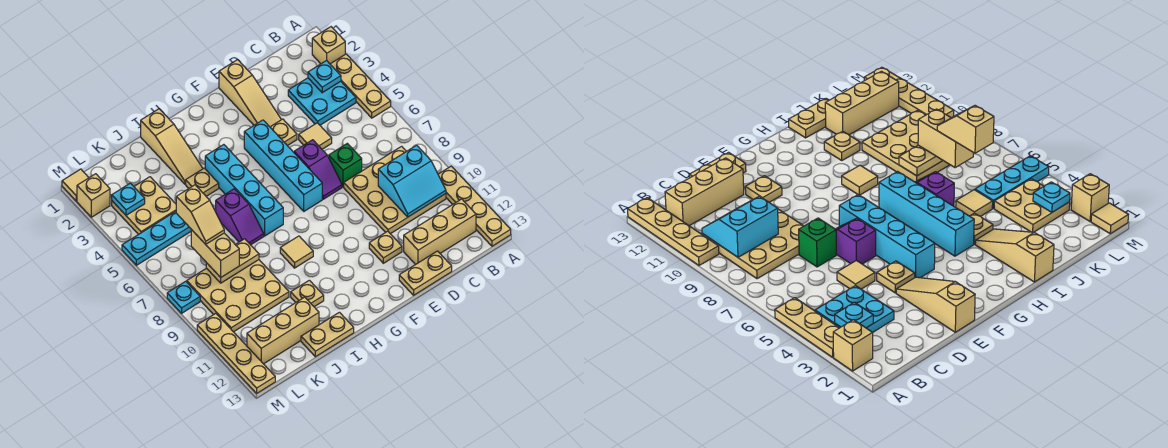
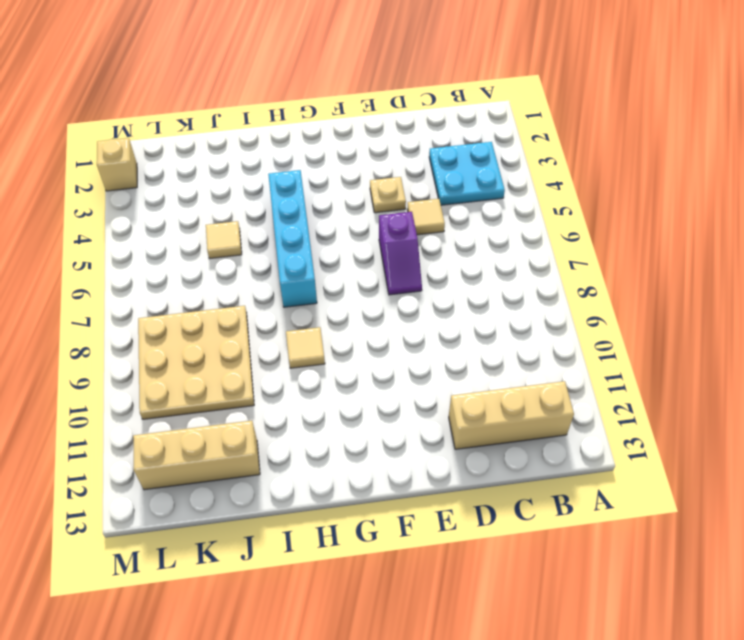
none -> tan brick A2 level 1
none -> tan plate A3:A5 level 1
none -> tan plate A10:A13 level 1
none -> tan plate B8:D10 level 1

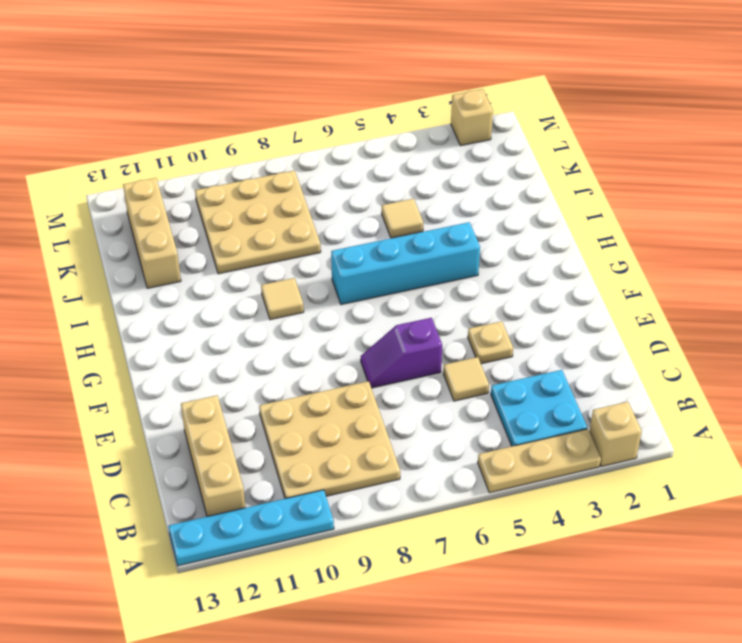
cyan plate A10:A13 level 1 -> tan plate A10:A13 level 1
none -> green brick D7 level 1
none -> tan plate D13:E13 level 1
none -> tan slope E1:E3 level 1 top 1
none -> tan plate E11 level 1

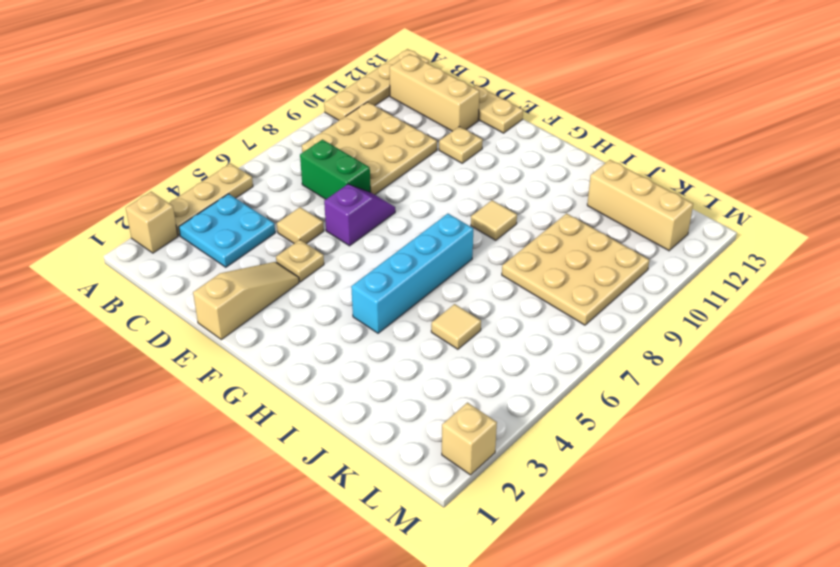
green brick C7:D7 level 1 -> green brick D7 level 1
none -> cyan brick F4:F7 level 1
none -> tan slope I1:I3 level 1 top 1
none -> tan plate I4 level 1
none -> purple slope I6:I7 level 1 top 6

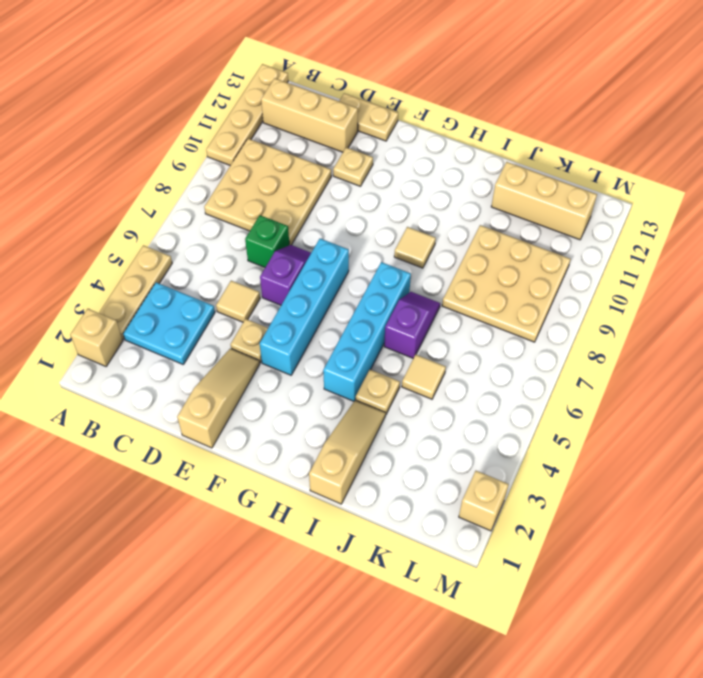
none -> tan plate I11 level 1
none -> tan plate I13:J13 level 1
none -> tan plate K3:L4 level 1
none -> cyan plate K5:M5 level 1

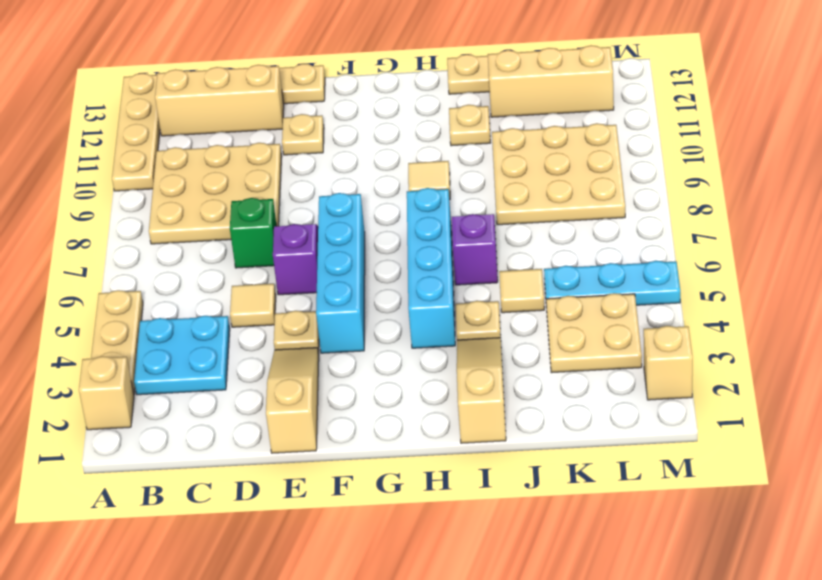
none -> tan tile M1 level 1
none -> cyan plate M8 level 1
none -> tan plate M10:M13 level 1
none -> cyan plate B3 level 2

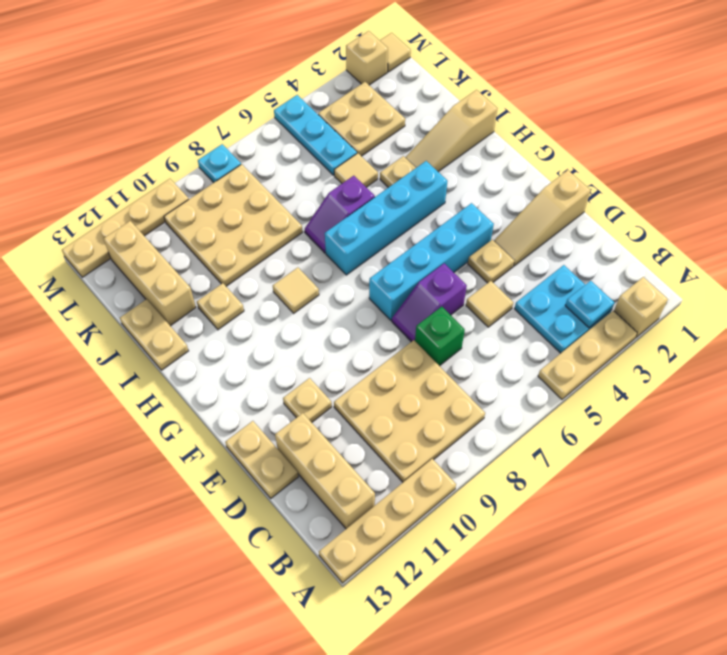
none -> cyan slope B9:C10 level 2 top 9
none -> tan plate J8:K8 level 2
none -> cyan plate L3 level 2
none -> tan brick K7:K8 level 3

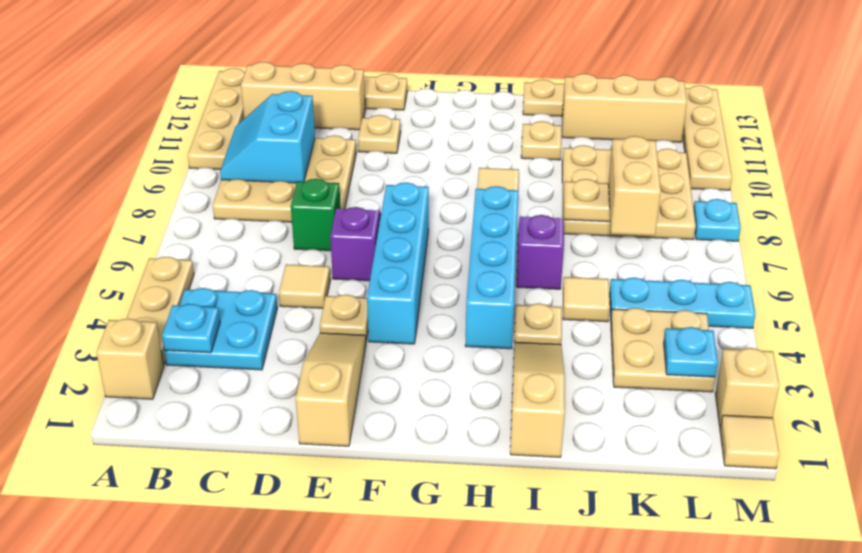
cyan slope B9:C10 level 2 top C -> cyan slope B9:C10 level 2 top 9
none -> tan slope K6:K7 level 4 top 6

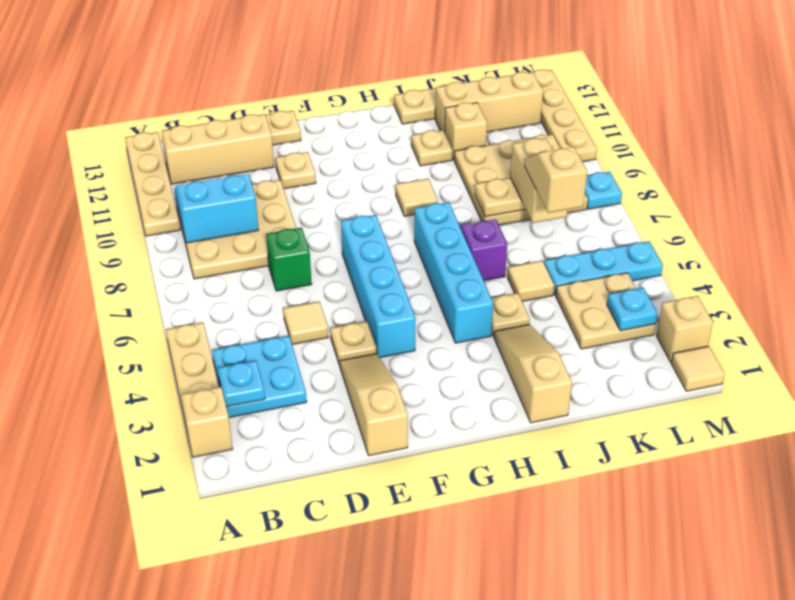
tan brick J11 level 1 -> none
none -> purple slope E6:E7 level 1 top 6

